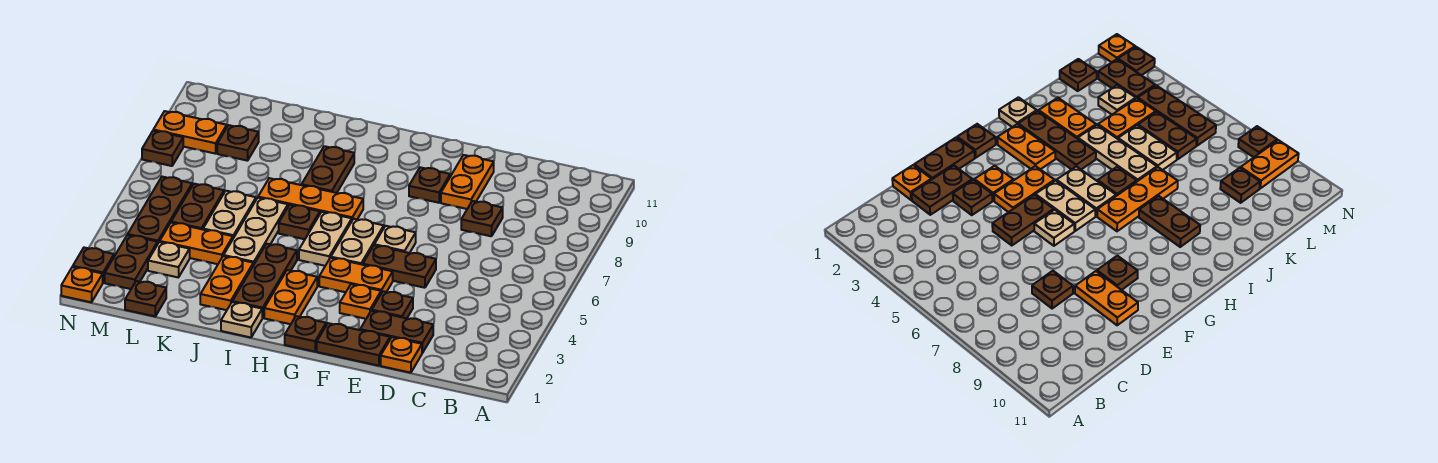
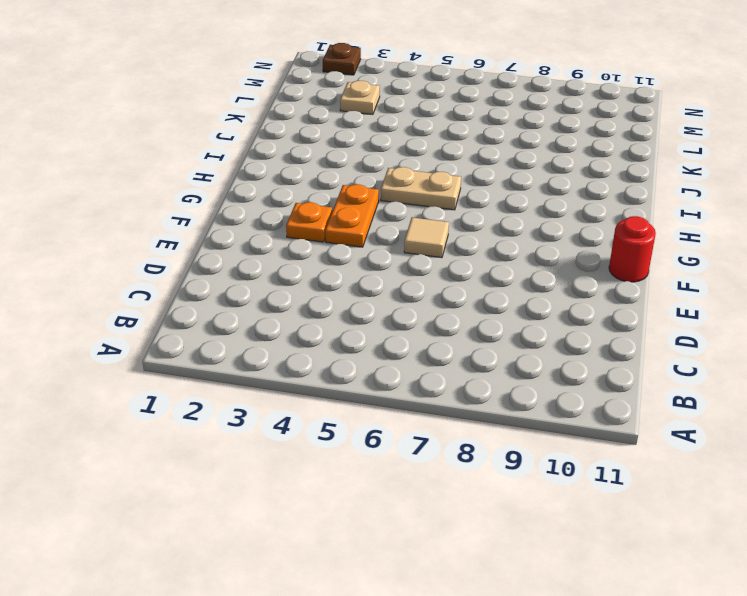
tan tile F6 level 1 -> tan plate F6 level 1
red round brick F11 level 1 -> none
none -> orange plate D1 level 1
none -> brown plate D2:E2 level 1
none -> brown plate D8 level 1
none -> brown plate E1:F1 level 1

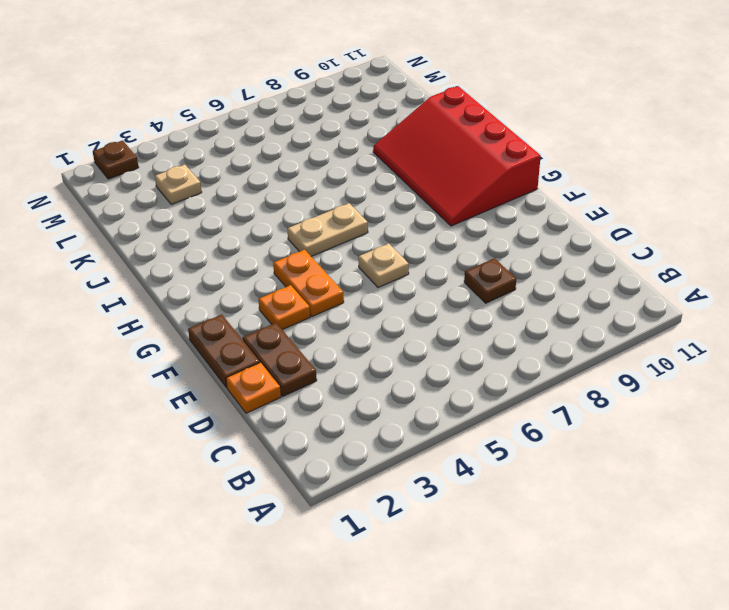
red slope G9:J11 level 1 top 11 -> brown plate I8:I9 level 1
none -> brown plate E3 level 1
none -> brown plate E5:F5 level 1
none -> orange plate E9:E10 level 1
none -> brown plate F9 level 1

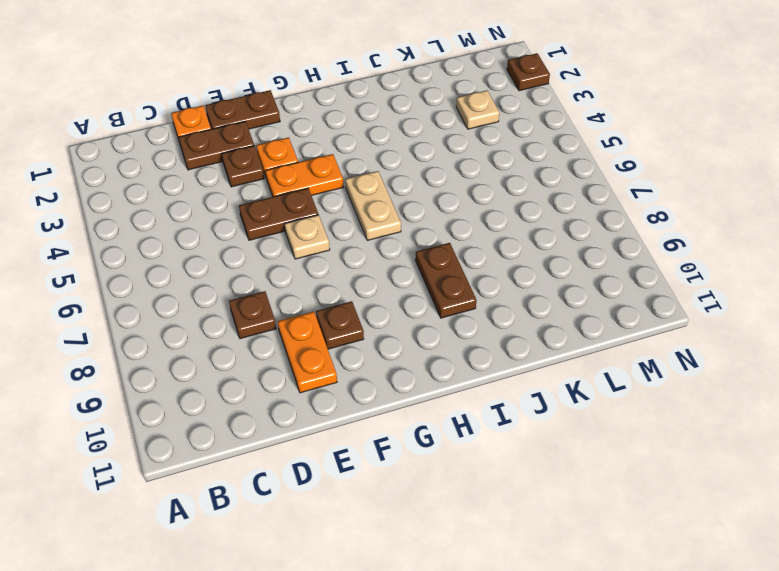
none -> brown plate G1 level 1
none -> tan plate G5:G6 level 1
none -> orange plate H2:H3 level 1
none -> orange plate H7:J7 level 1

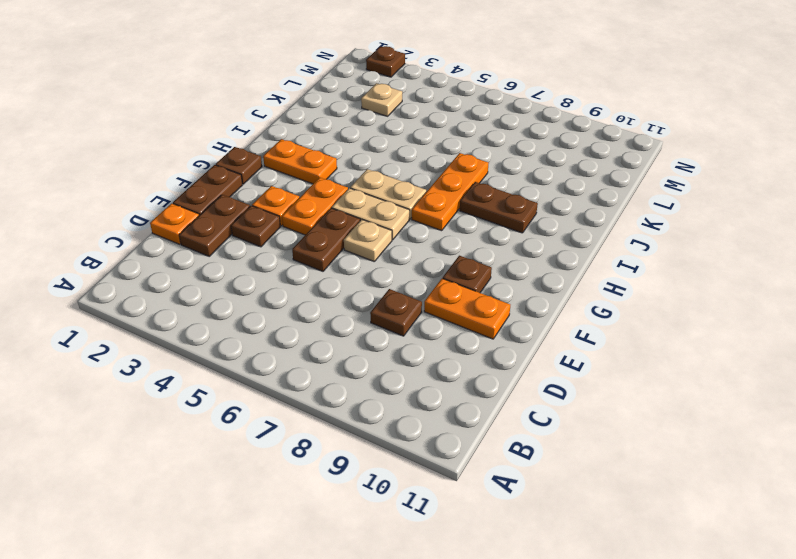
none -> tan plate I1 level 1
none -> brown plate I2:I4 level 1
none -> brown plate I6 level 1
none -> orange plate J2:J3 level 1

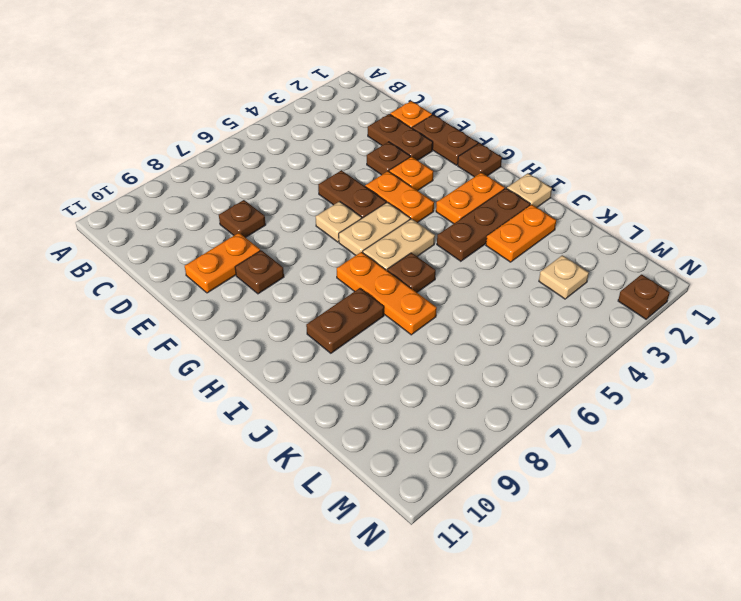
none -> tan plate J4:J6 level 1
none -> orange plate K4:L4 level 1
none -> tan plate K5:K6 level 1
none -> brown plate L1 level 1

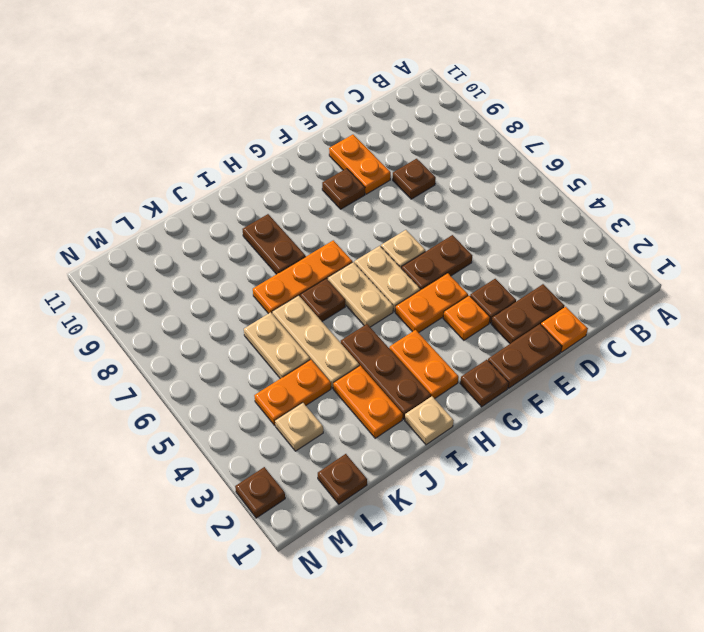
none -> brown plate L5:L6 level 1
none -> brown plate L9 level 1
none -> brown plate M2:M3 level 1
none -> brown plate M4:M6 level 1

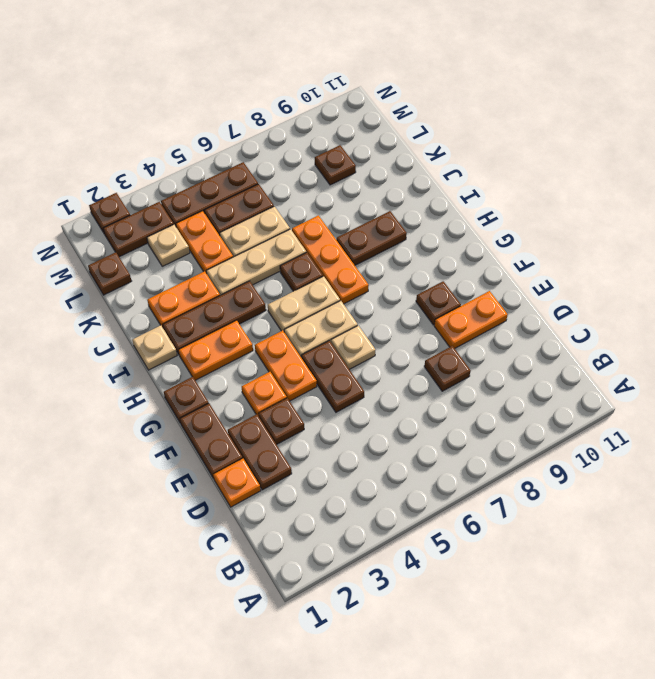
none -> orange plate M9:N9 level 1
none -> orange plate N1 level 1
none -> brown plate N8 level 1

